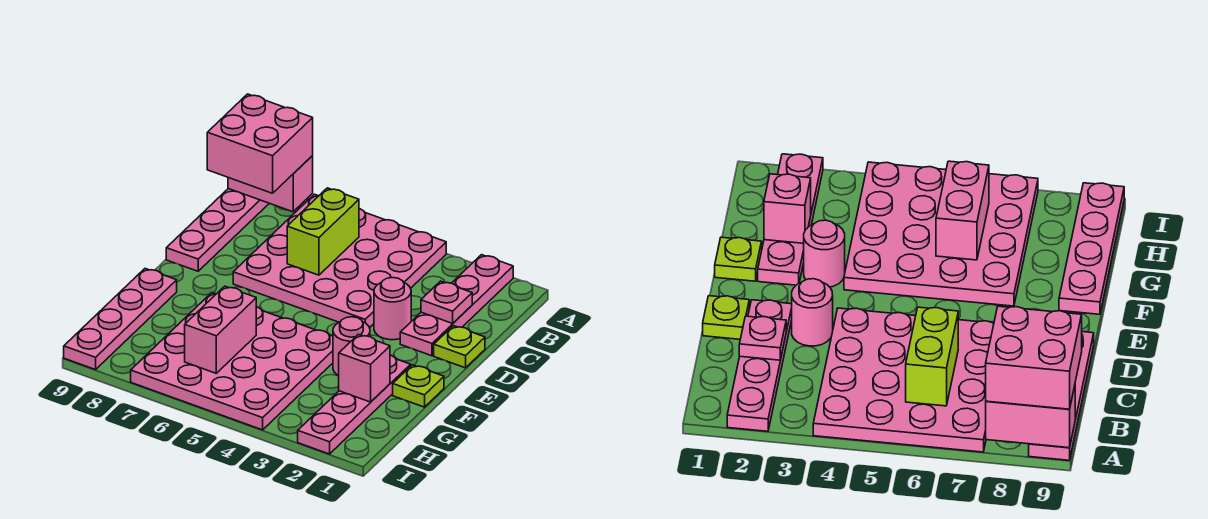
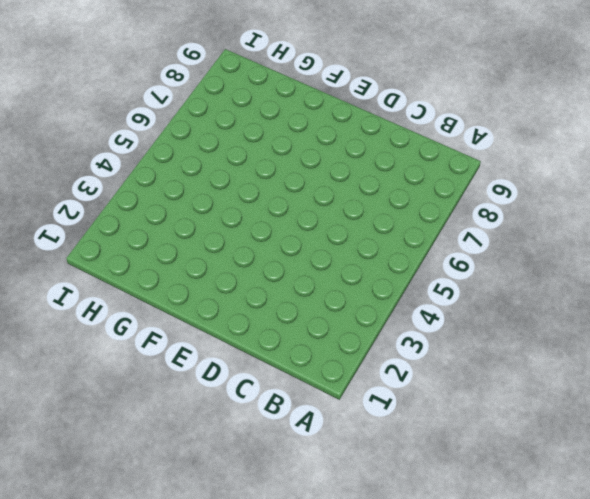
none -> pink plate A2:D2 level 1
none -> pink plate A4:D7 level 1
none -> pink plate A9:D9 level 1

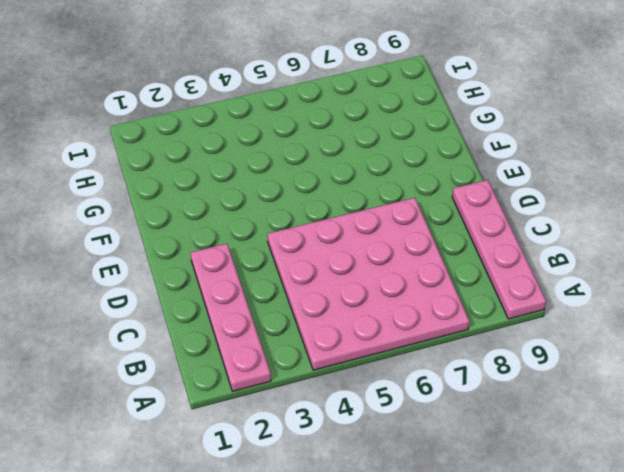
none -> lime plate D1 level 1
none -> pink round brick D3 level 1
none -> lime plate F1 level 1

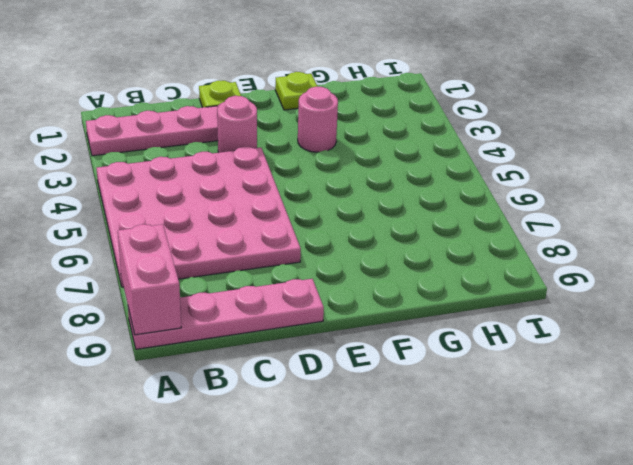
none -> pink plate F2:I2 level 1
none -> pink plate F4:I7 level 1
none -> pink plate F9:I9 level 1

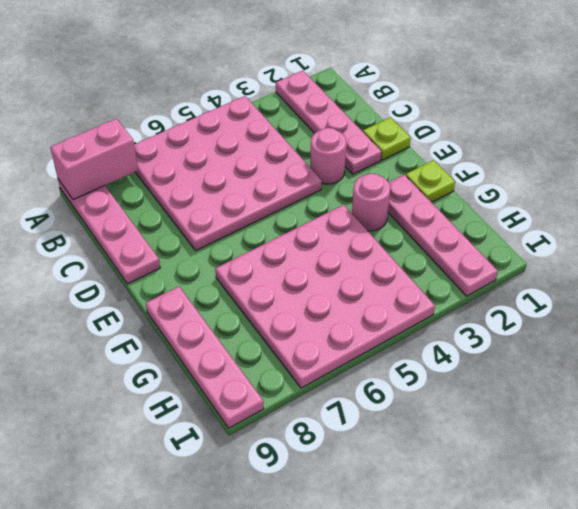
none -> lime brick B6:C6 level 2
none -> pink plate C2 level 2
none -> pink brick G2 level 2

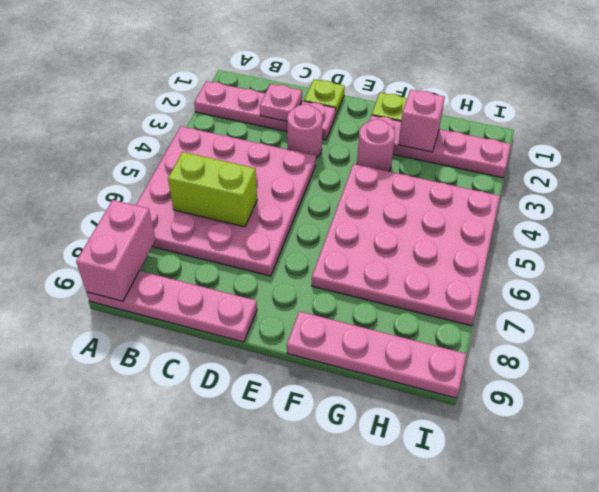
none -> pink brick G6:H6 level 2
none -> pink brick A8:B9 level 3

